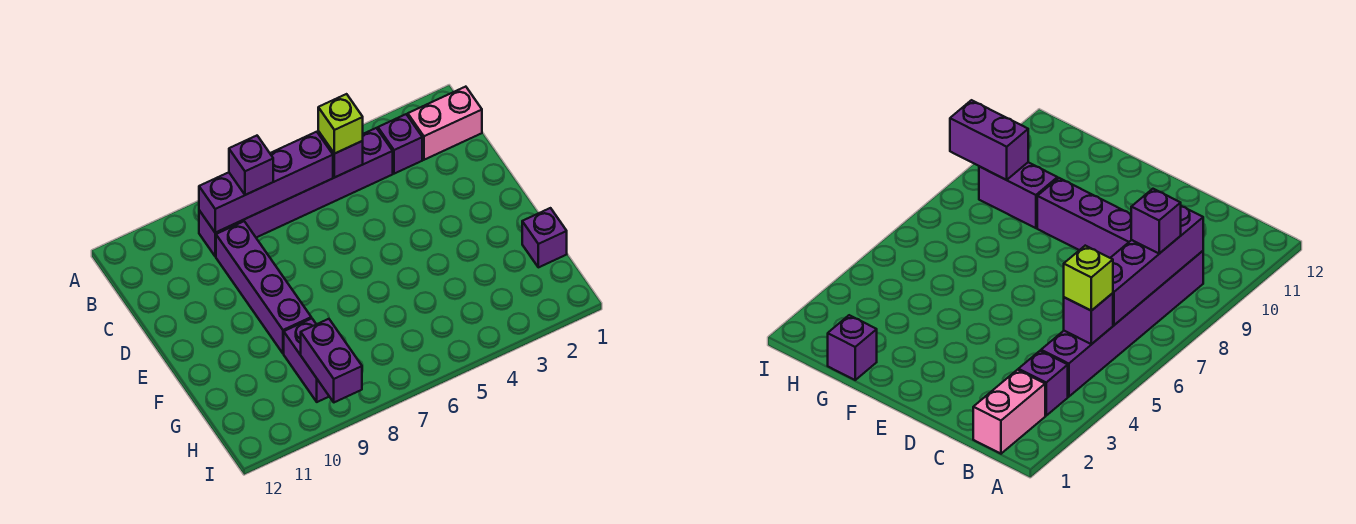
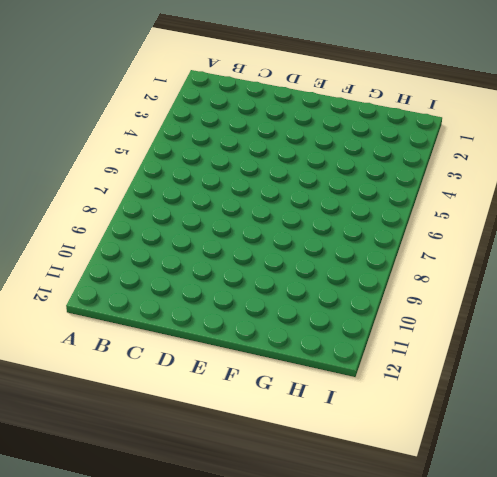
none -> pink brick B1:B2 level 1
none -> purple brick B3 level 1

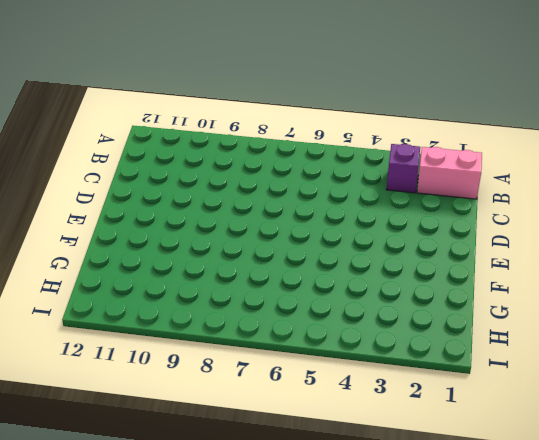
none -> purple brick B4:B9 level 1
none -> purple brick C9:F9 level 1

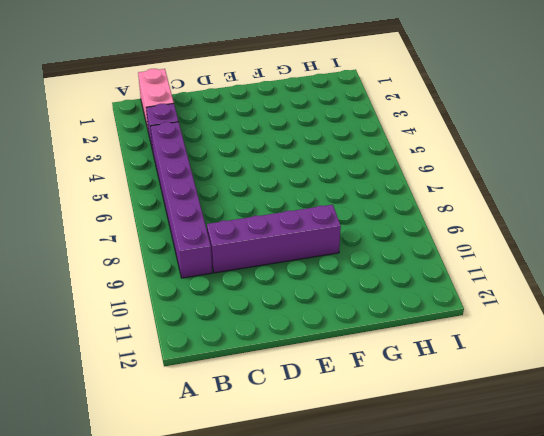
none -> purple brick G1 level 1
none -> purple brick G9:H9 level 1

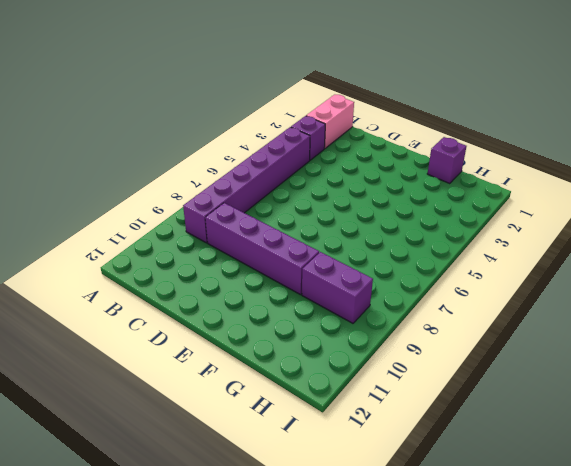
none -> purple brick B5 level 2
none -> purple brick B6:B9 level 2

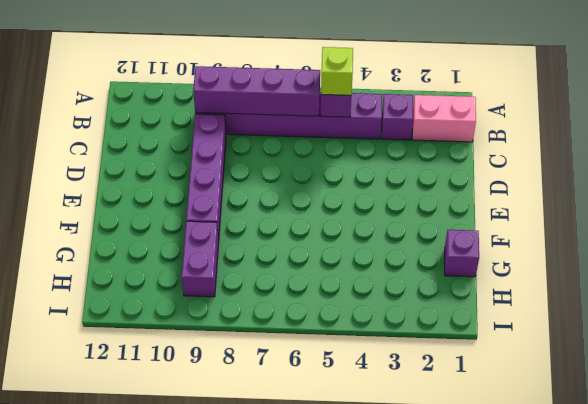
none -> purple brick H9:I9 level 2
none -> purple brick B8 level 3

